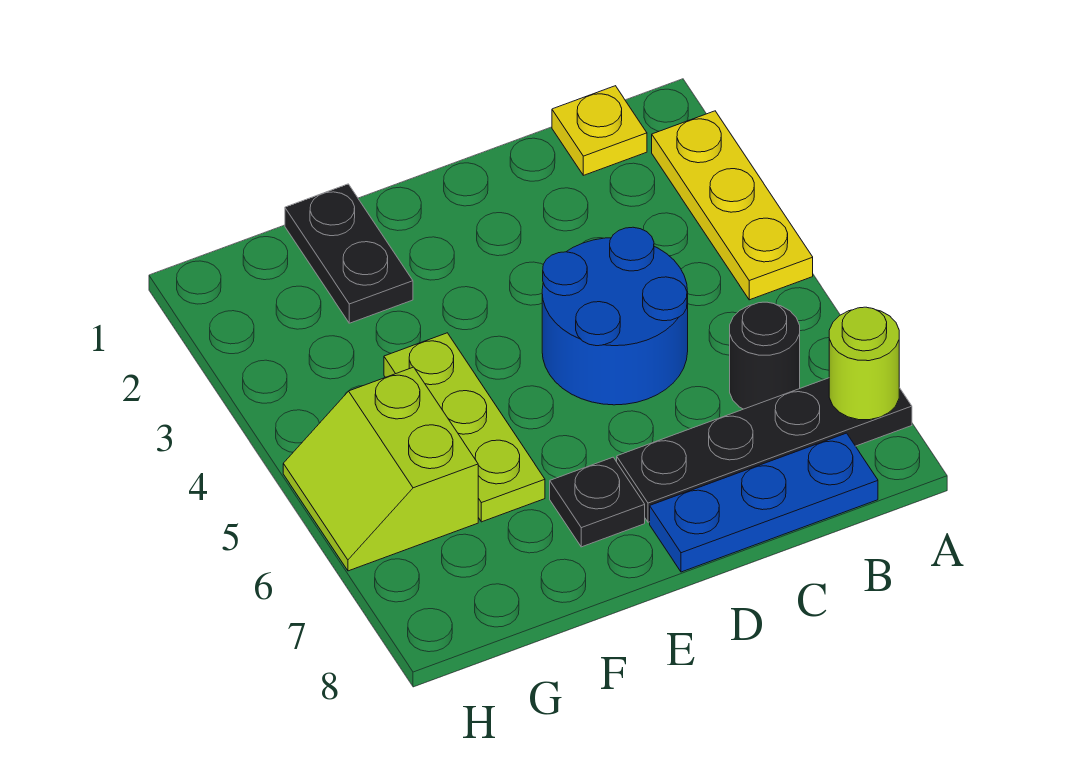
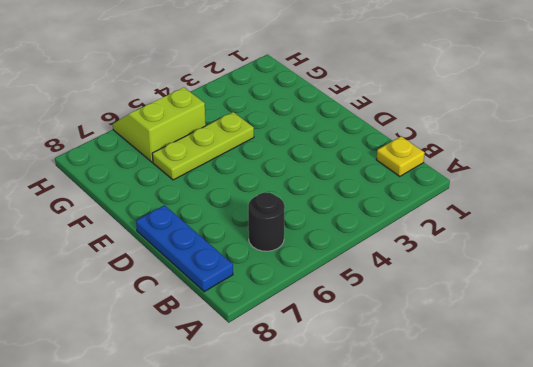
none -> yellow plate A2:A4 level 1
none -> black plate A7:D7 level 1

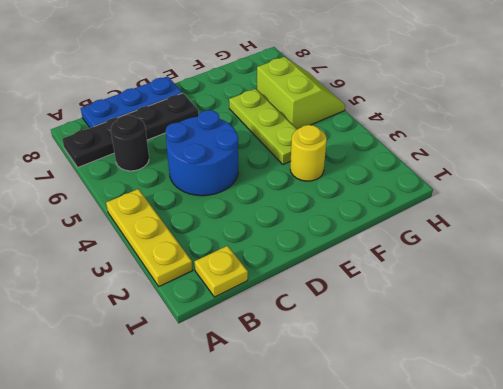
yellow round brick F3 level 1 -> none
none -> black plate E7 level 1
none -> black plate F1:F2 level 1

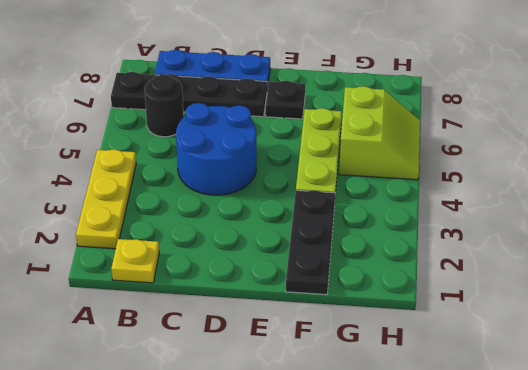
black plate F1:F3 level 1 -> black plate F1:F2 level 1
none -> lime round brick A7 level 2

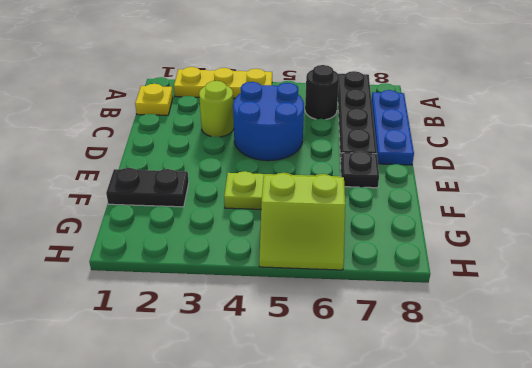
lime round brick C3 level 1 -> lime round brick A7 level 2

